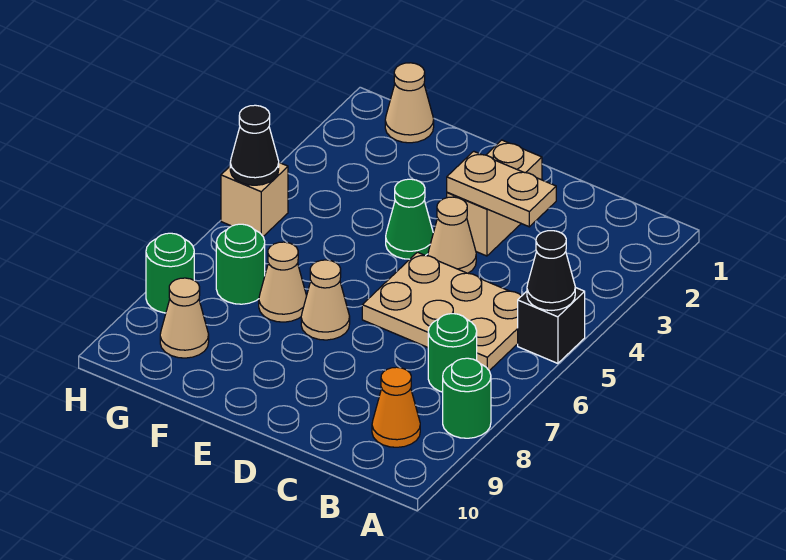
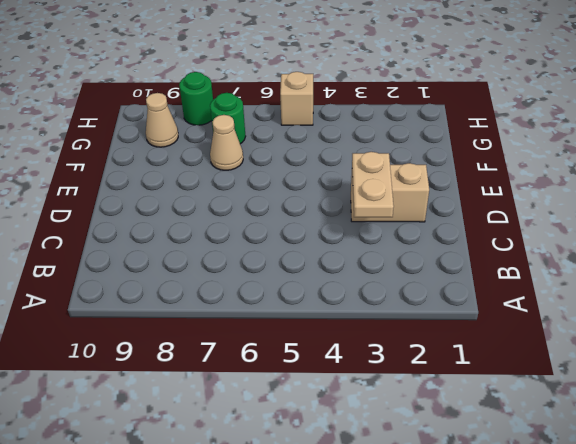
none -> black brick A5 level 1
none -> green round brick A8 level 1
none -> tan plate B5:D6 level 1

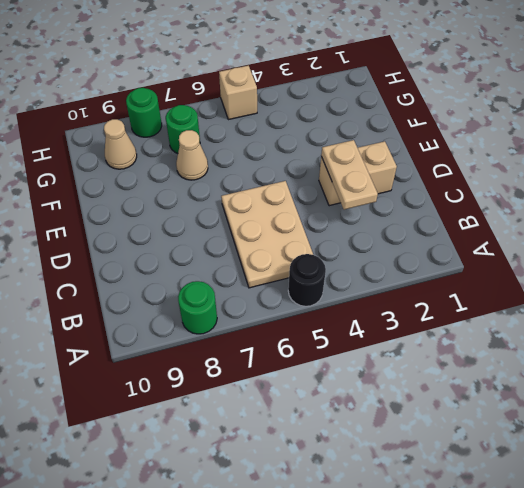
black round brick A5 level 1 -> black brick A5 level 1
none -> green round brick B7 level 1
none -> orange cone B9 level 1
none -> tan cone D4 level 1

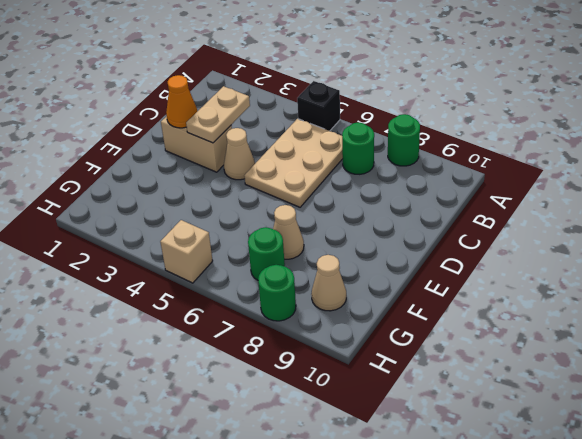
orange cone D2 level 2 -> orange cone B9 level 1
none -> green cone E4 level 1
none -> tan cone E7 level 1
none -> tan cone G1 level 1

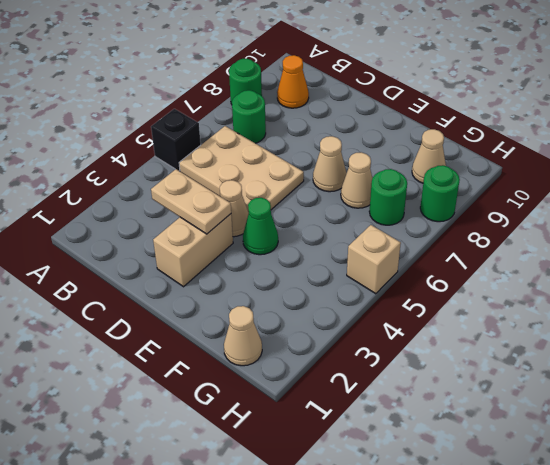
none -> black cone A5 level 2
none -> black cone H5 level 2

